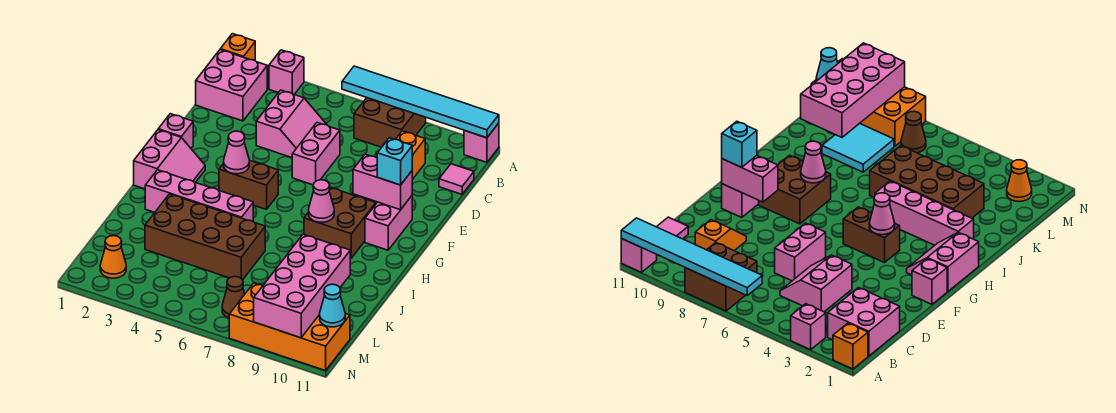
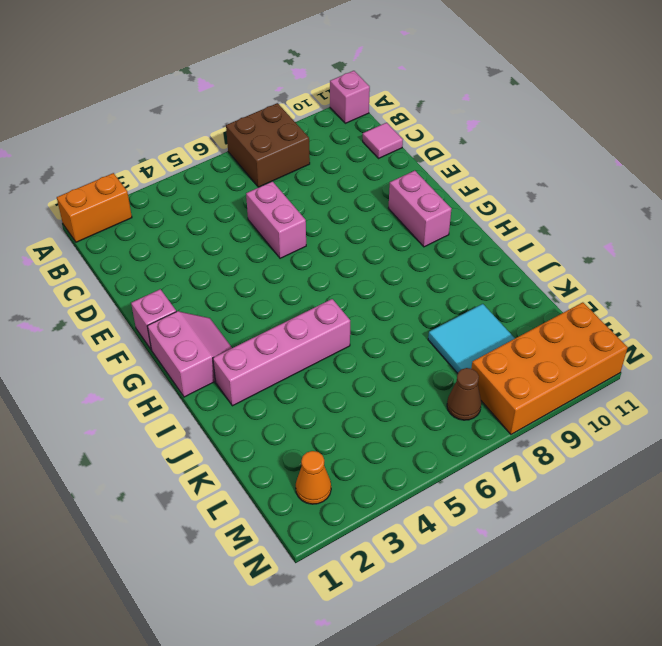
orange brick A1:A2 level 1 -> orange brick A1 level 1
none -> pink brick A3 level 1
none -> pink brick B1:C2 level 1
none -> pink slope C4:D5 level 1 top 4

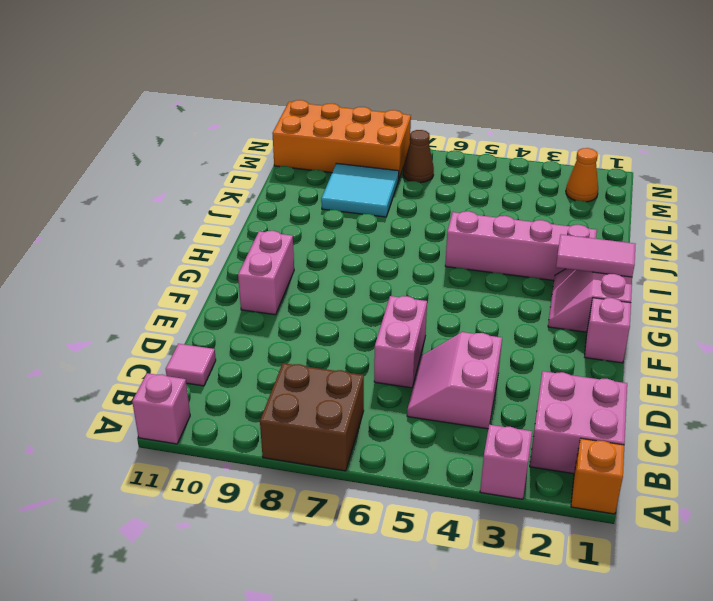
pink tile H1:H2 level 2 -> none
none -> orange slope C9:D9 level 1 top C
none -> brown brick G4:G5 level 1
none -> brown brick G8:H9 level 1

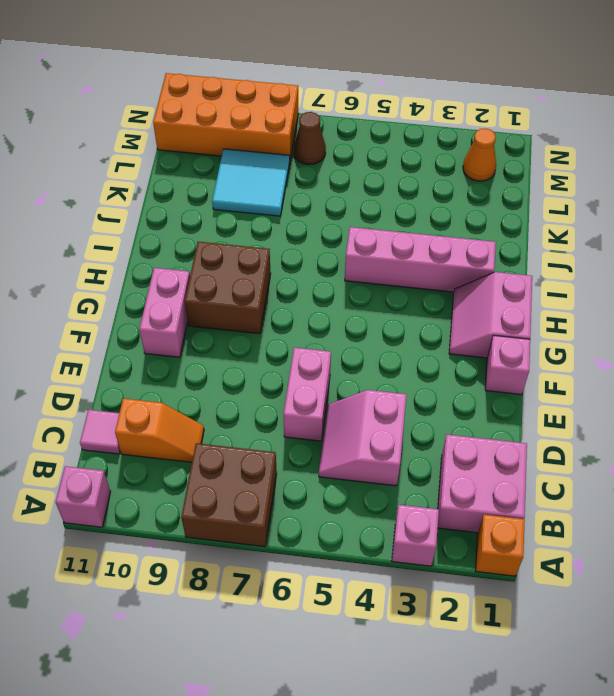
orange slope C9:C10 level 1 top 10 -> orange slope C9:D9 level 1 top C
none -> brown brick G4:G5 level 1
none -> brown brick J3:K6 level 1
none -> cyan tile A6:A11 level 2

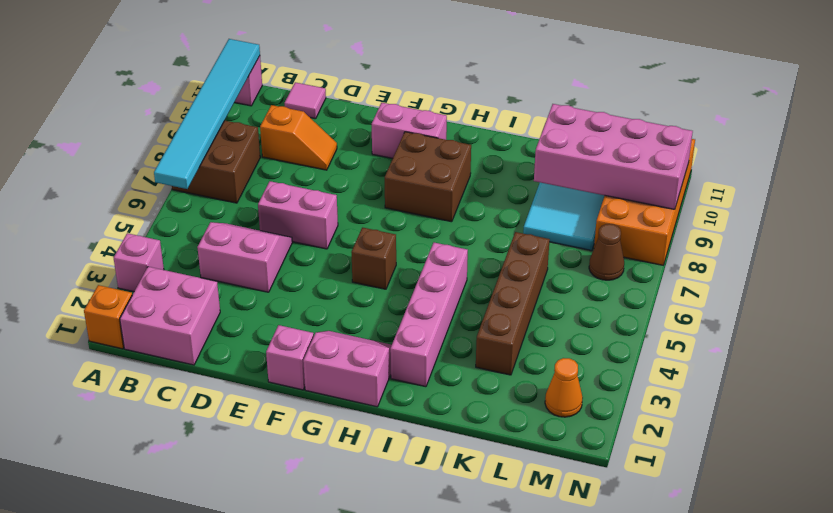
brown brick G5 level 1 -> brown brick G4:G5 level 1
brown brick K3:K6 level 1 -> brown brick J3:K6 level 1
none -> pink brick F9:F10 level 2
none -> pink cone G4 level 2
none -> pink cone H8 level 2

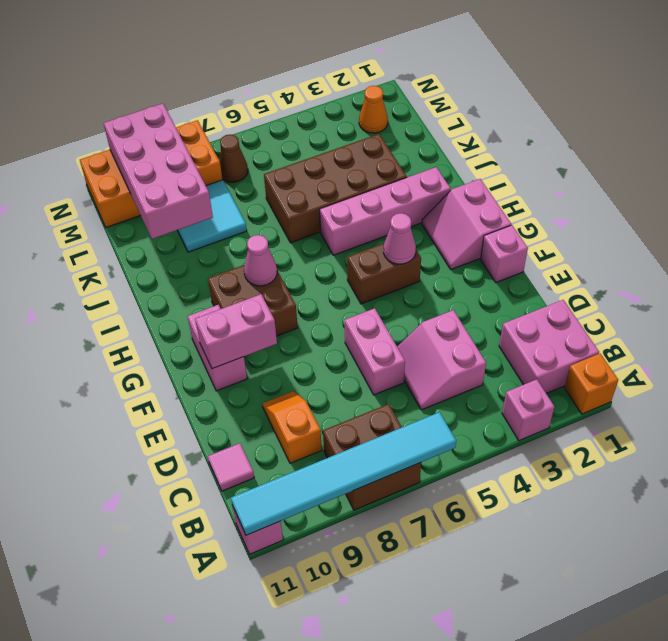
none -> cyan cone M11 level 2
none -> cyan brick F10 level 3

